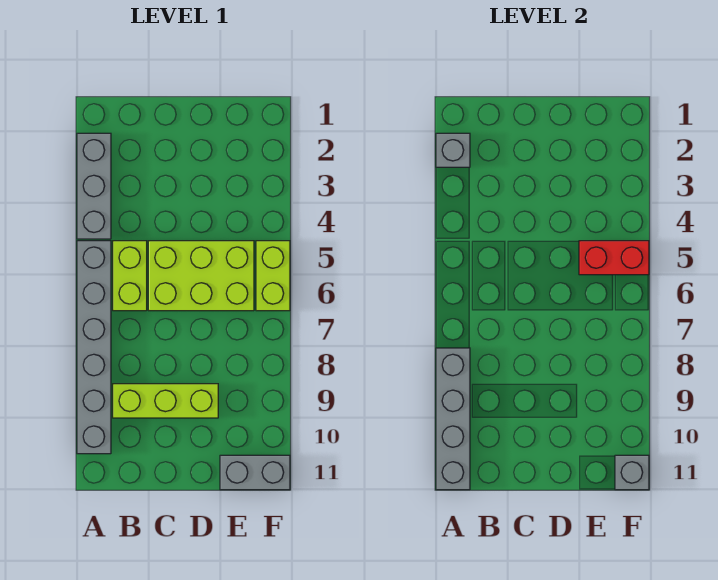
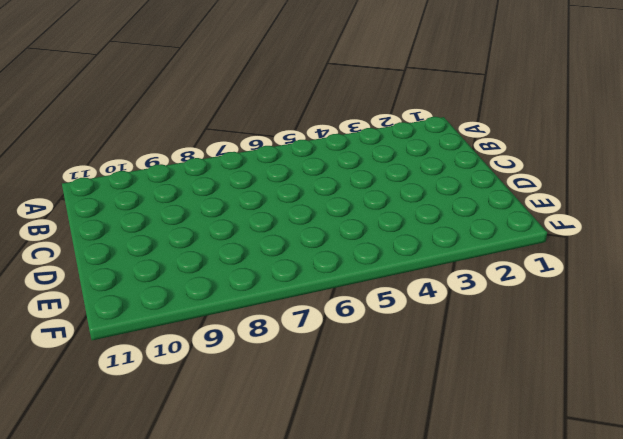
none -> grey brick A2:A4 level 1
none -> grey brick A5:A10 level 1

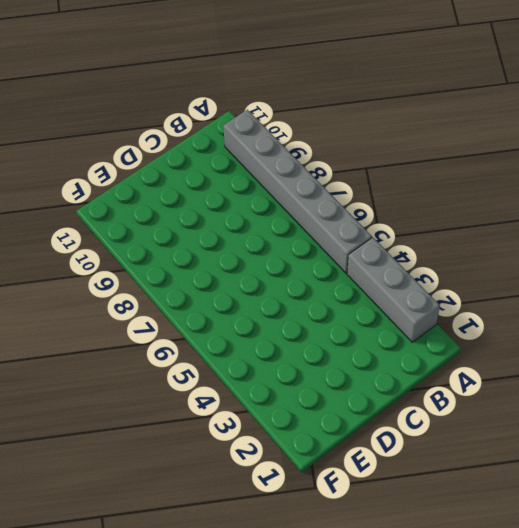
none -> lime brick B5:B6 level 1
none -> lime brick B9:D9 level 1

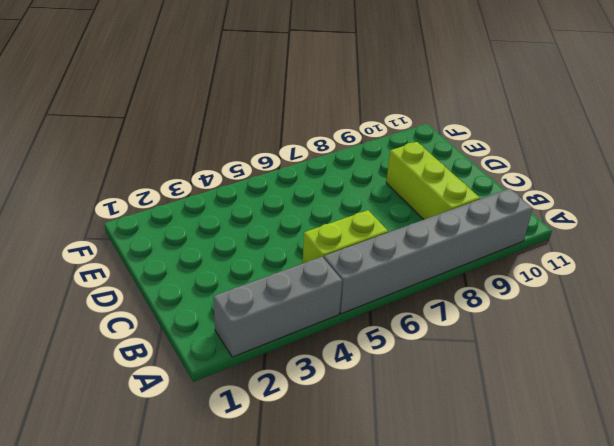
none -> lime brick C5:E6 level 1
none -> grey brick E11:F11 level 1

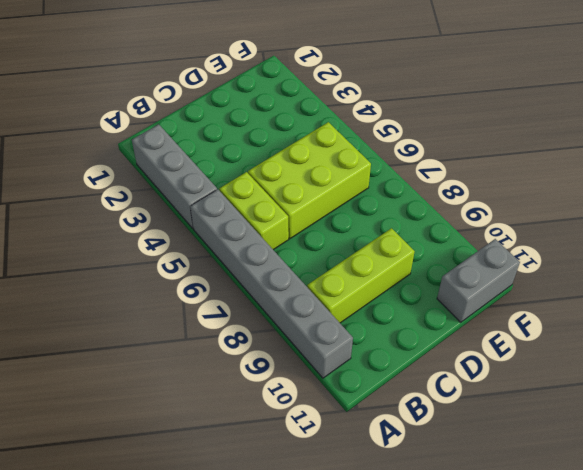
none -> lime brick F5:F6 level 1
none -> grey brick A2 level 2

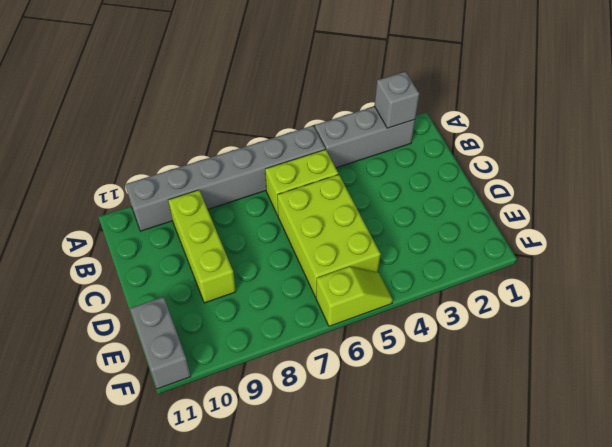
lime slope F5:F6 level 1 top 6 -> lime brick F5:F6 level 1
none -> grey brick A8:A11 level 2
none -> red brick E5:F5 level 2

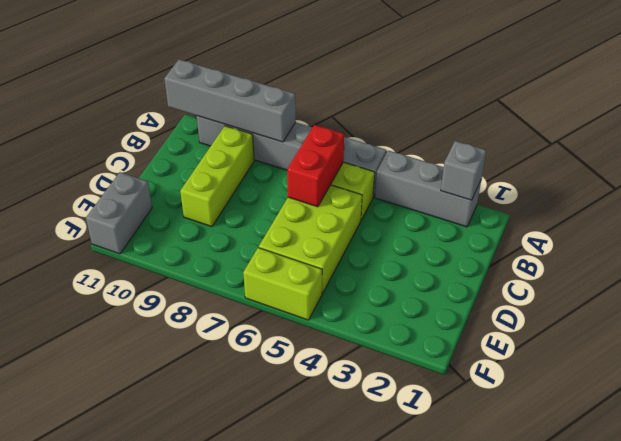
red brick B6:C6 level 2 -> red brick E5:F5 level 2
none -> grey brick F11 level 2

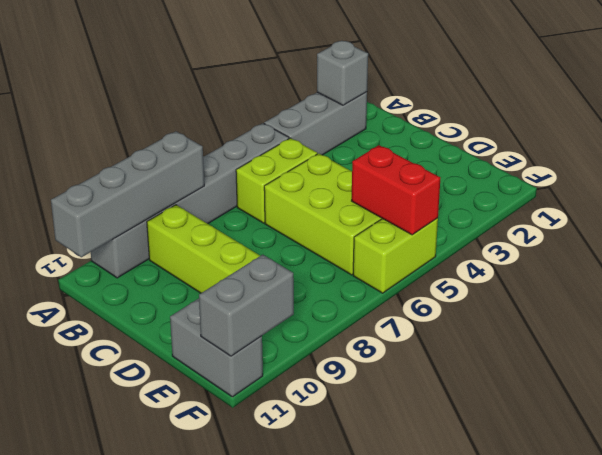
grey brick F10:F11 level 2 -> grey brick F11 level 2

